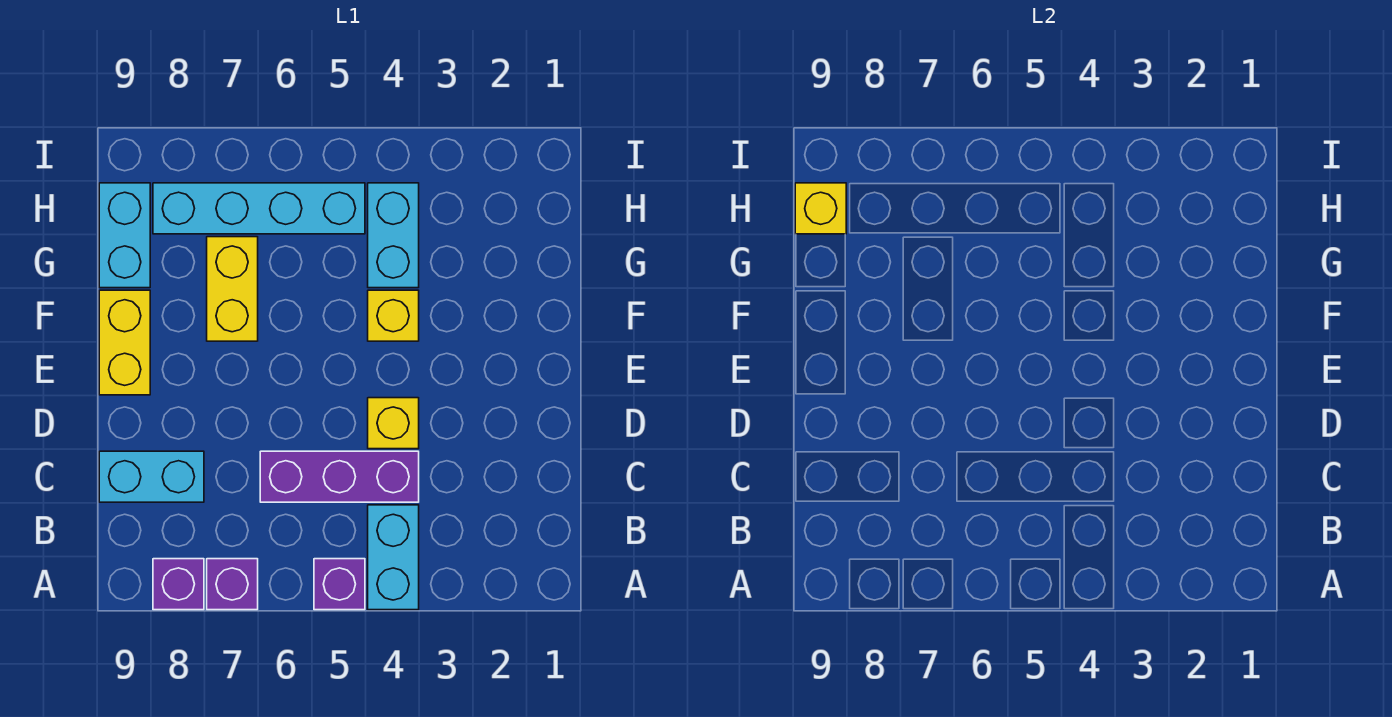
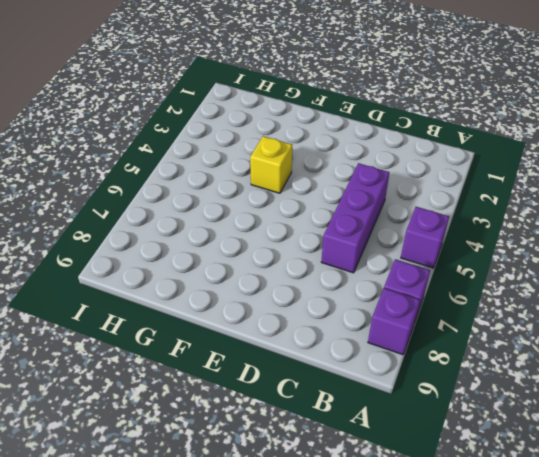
none -> cyan brick A4:B4 level 1
none -> cyan brick C8:C9 level 1
none -> yellow brick D4 level 1

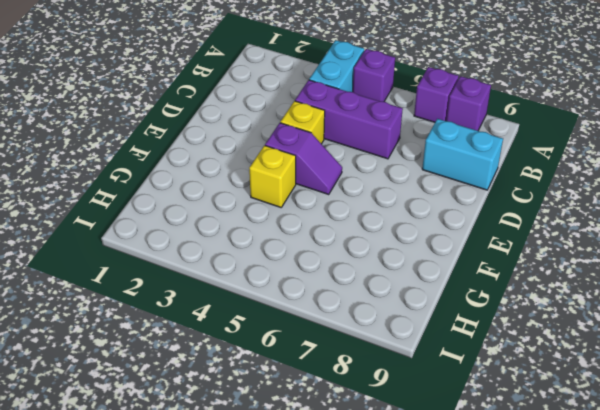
purple slope E4:E5 level 1 top 4 -> none
none -> yellow brick E9:F9 level 1
none -> yellow brick F7:G7 level 1
none -> cyan brick G4:H4 level 1

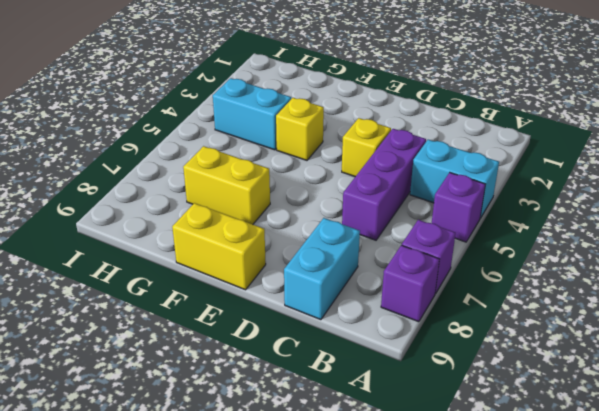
none -> cyan brick G9:H9 level 1
none -> cyan brick H5:H8 level 1
none -> yellow brick H9 level 2

